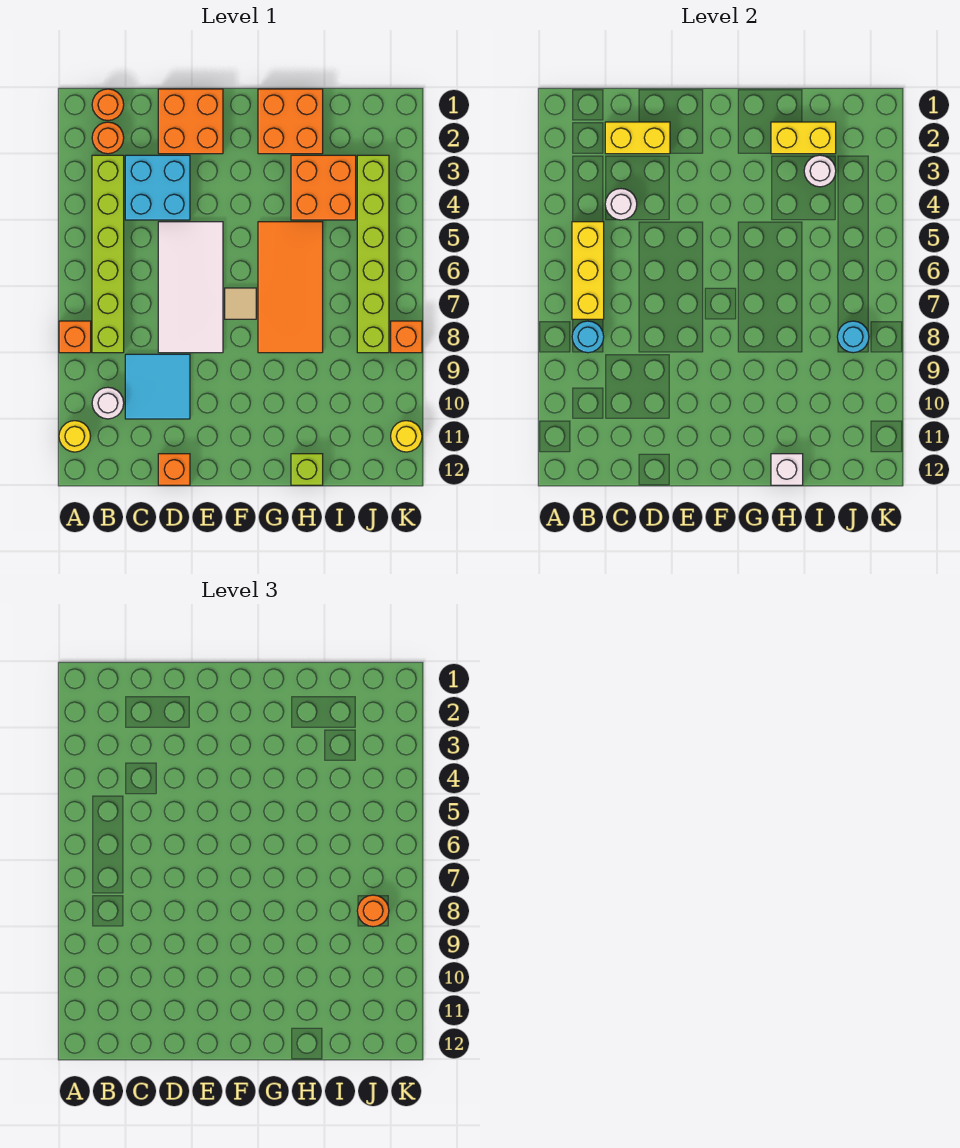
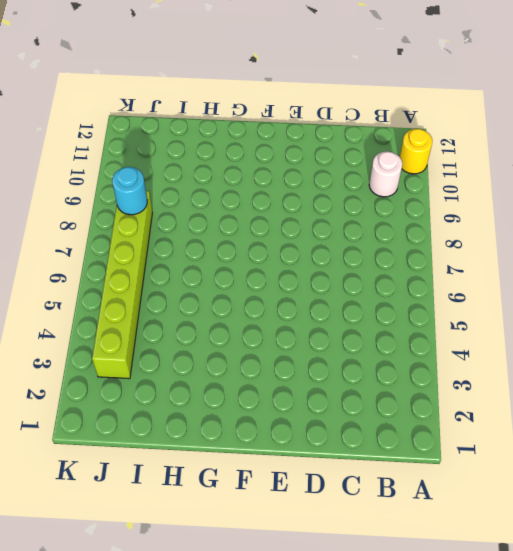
none -> orange brick A8 level 1
none -> orange round brick B1 level 1
none -> orange round brick B2 level 1

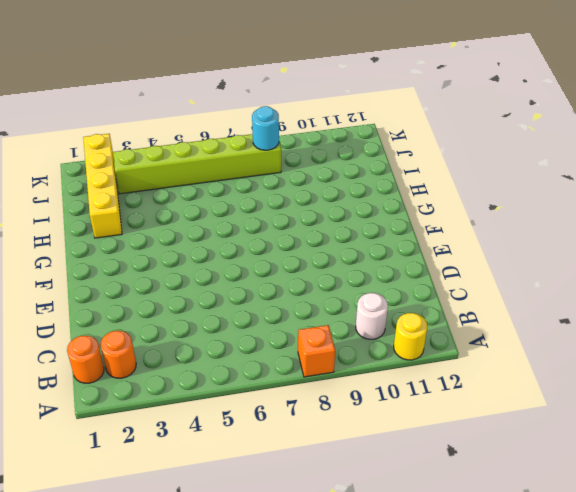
yellow brick H2:K2 level 1 -> orange brick G1:H2 level 1
none -> lime brick B3:B8 level 1
none -> cyan brick C3:D4 level 1
none -> cyan tile C9:D10 level 1

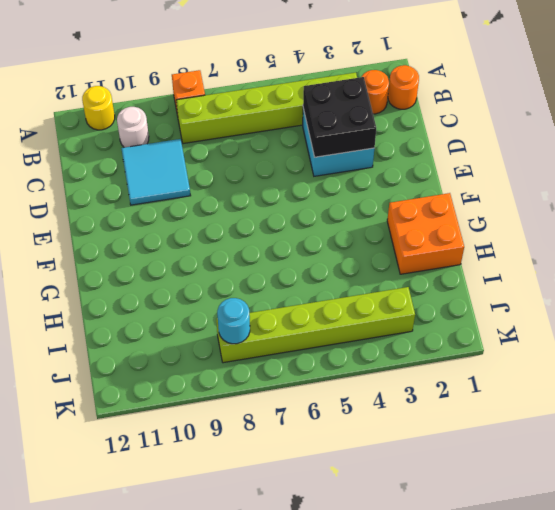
black brick C3:D4 level 2 -> white round brick C4 level 2
none -> orange brick D1:E2 level 1
none -> white tile D5:E8 level 1
none -> orange brick D12 level 1

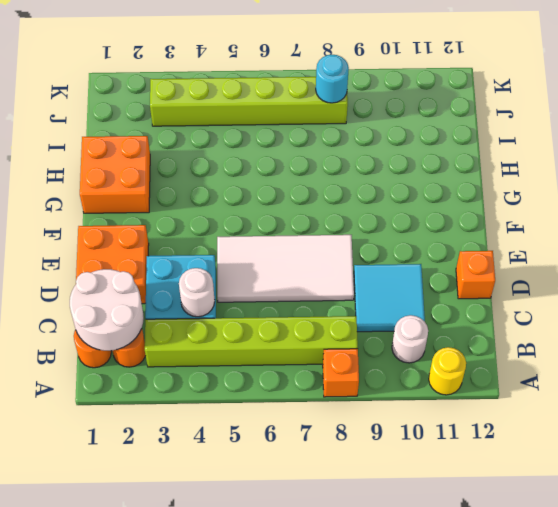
white round brick B1:C2 level 2 -> yellow brick C2:D2 level 2
none -> tan tile F7 level 1
none -> orange tile G5:H8 level 1
none -> orange brick H3:I4 level 1

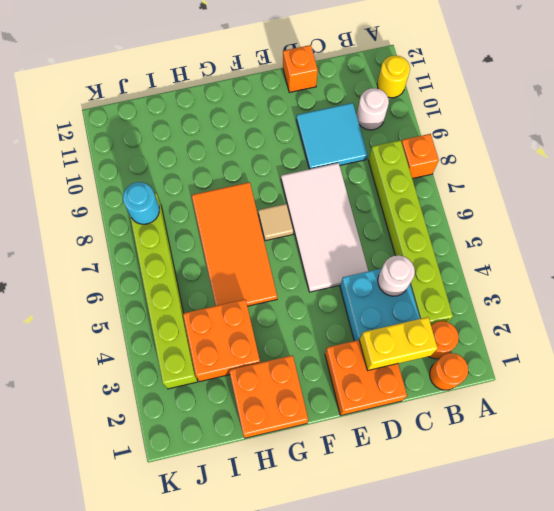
none -> lime brick H12 level 1
none -> orange brick K8 level 1
none -> yellow round brick K11 level 1

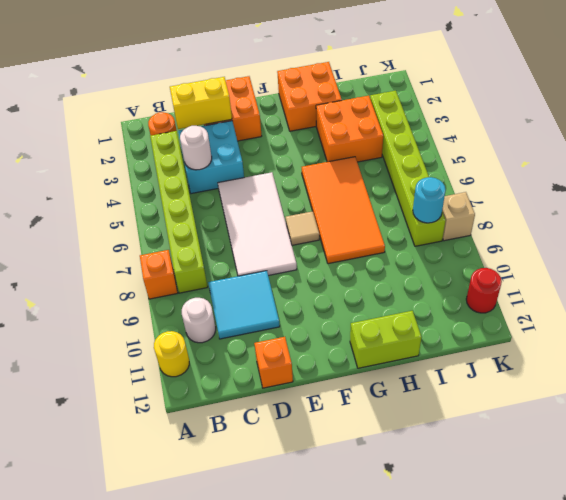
lime brick G12:H12 level 1 -> lime brick H12 level 1
tan brick K8 level 1 -> orange brick K8 level 1
red round brick K11 level 1 -> yellow round brick K11 level 1
none -> orange round brick B1 level 1
none -> yellow brick B5:B7 level 2
none -> cyan round brick B8 level 2

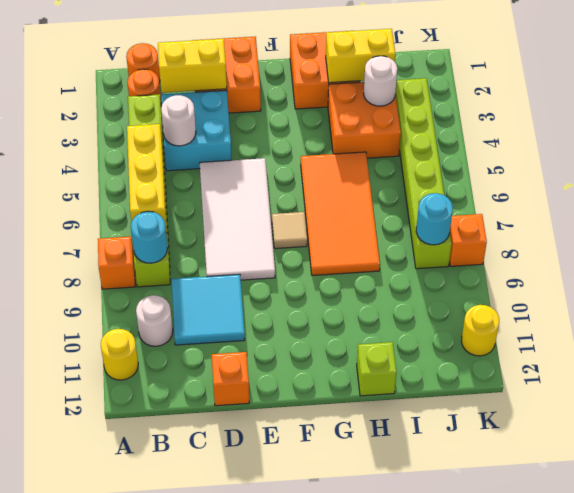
none -> white brick H12 level 2
none -> orange round brick J8 level 3

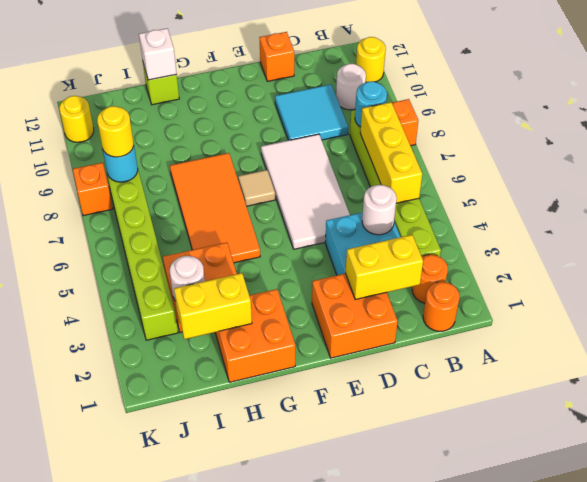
yellow round brick J8 level 3 -> orange round brick J8 level 3

